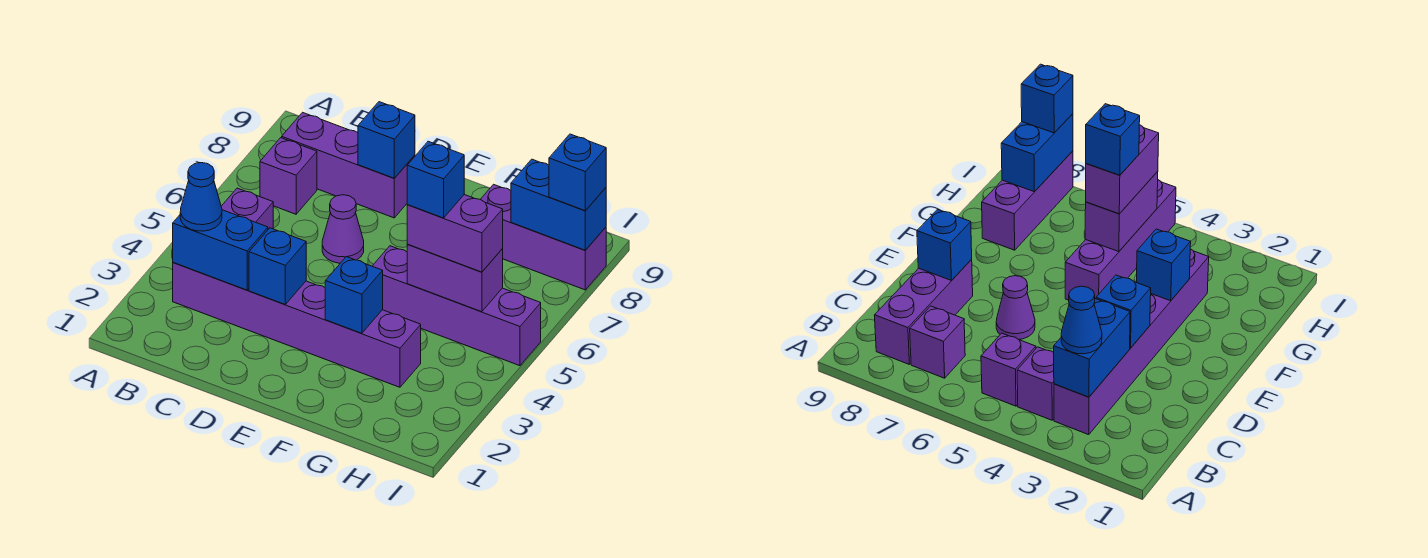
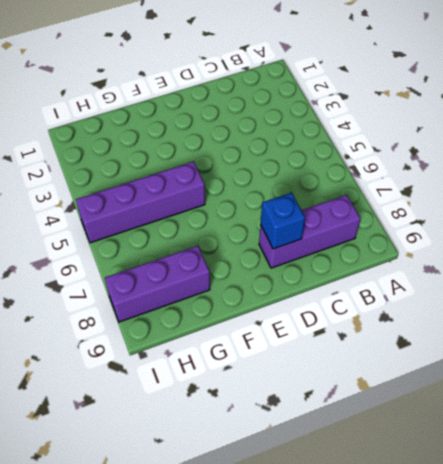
none -> purple brick B3:G3 level 1
none -> purple brick B4 level 1
none -> purple brick B5 level 1

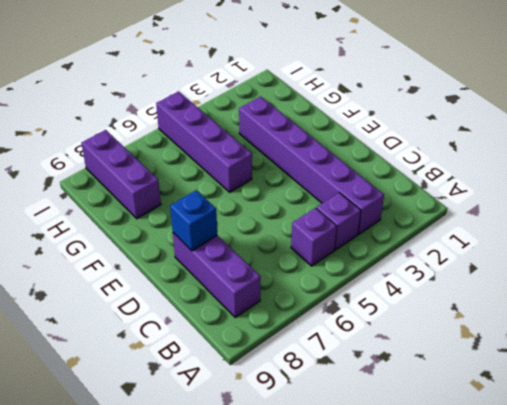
none -> purple brick B7 level 1
none -> purple cone D6 level 1
none -> blue brick B3:C3 level 2

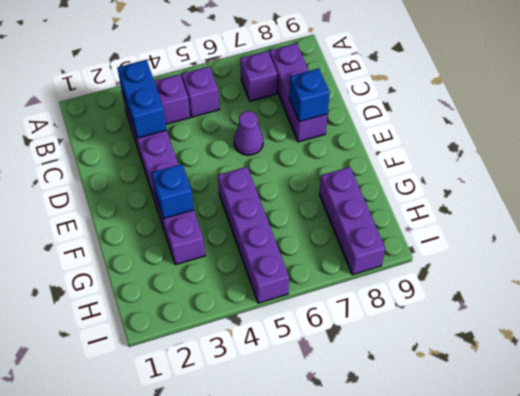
none -> blue brick D3 level 2
none -> purple brick G5:H5 level 2
none -> blue brick H8:I8 level 2

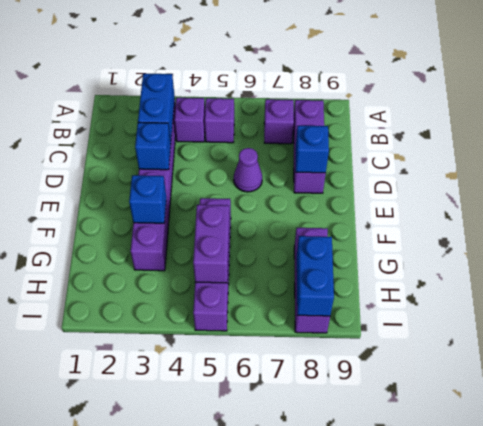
none -> blue cone B3 level 3
none -> purple brick G5:H5 level 3
none -> blue brick I8 level 3

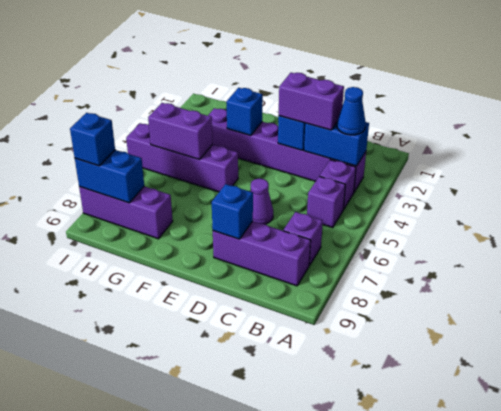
purple brick C3:D3 level 3 -> purple brick G5:H5 level 3
none -> blue brick G5 level 4

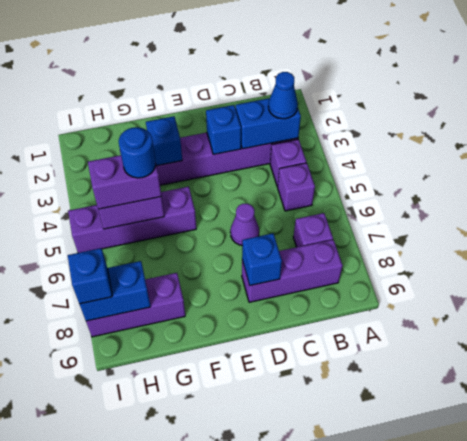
blue round brick G5 level 4 -> blue brick G5 level 4

